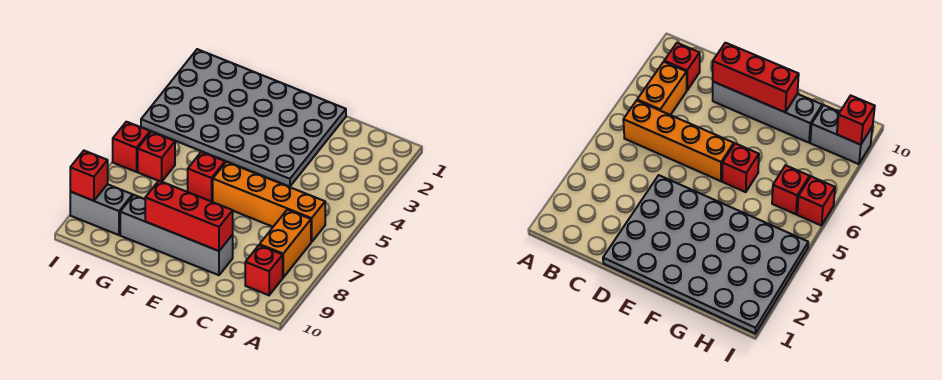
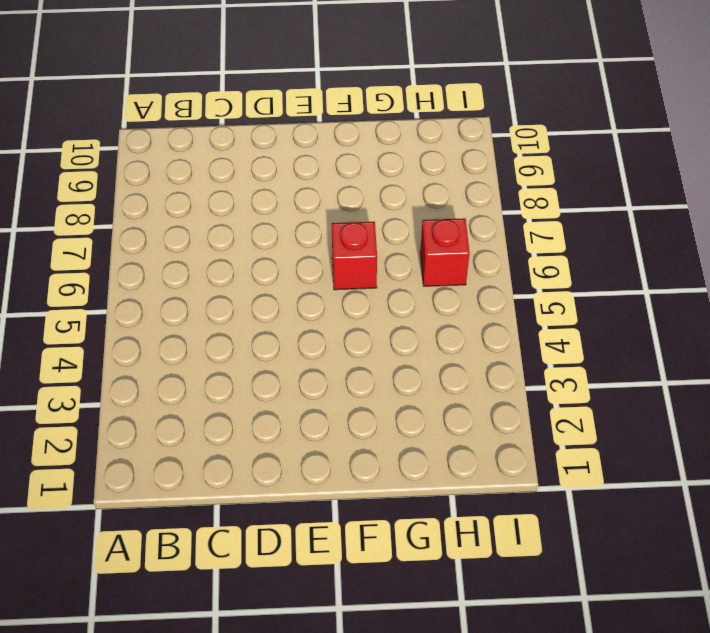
none -> orange brick B6:E6 level 1
none -> orange brick B7:B8 level 1

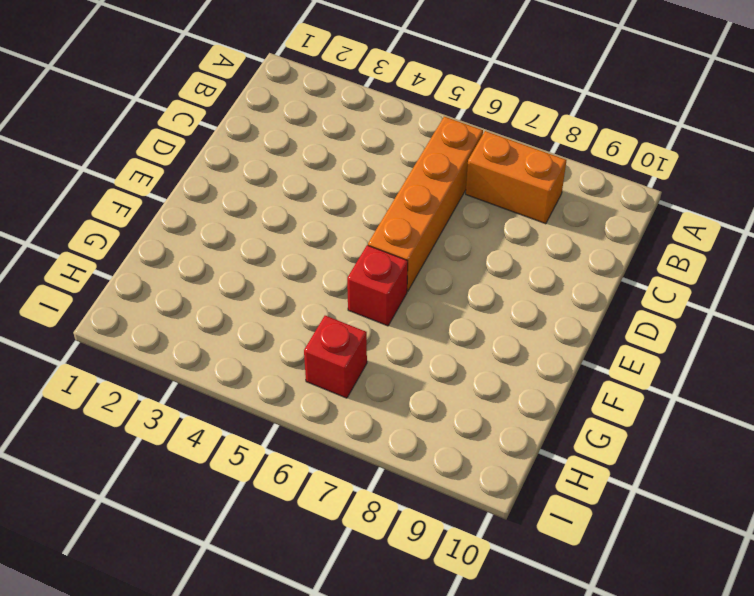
none -> red brick B9 level 1
none -> grey plate D1:I4 level 1

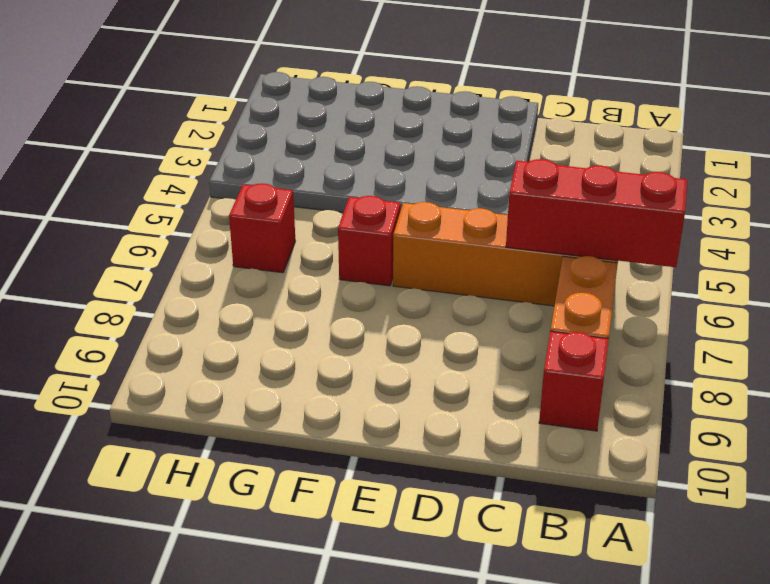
red brick A6:C6 level 2 -> red brick D9:F9 level 2
none -> grey brick D9:G9 level 1
none -> grey brick H9:I9 level 1

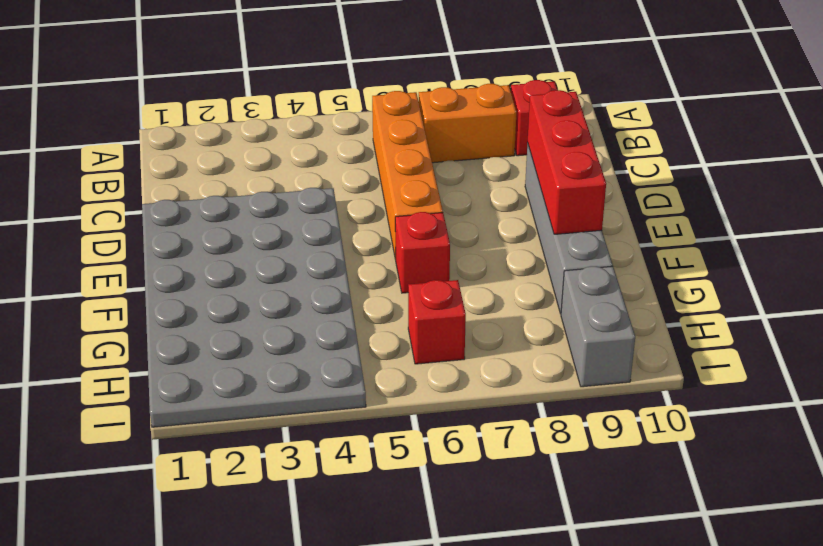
none -> red brick I6 level 1
none -> red brick I9 level 2

